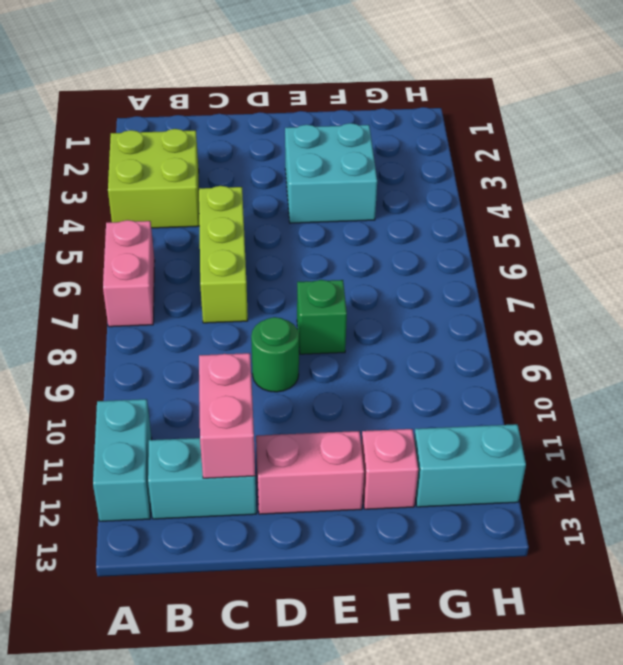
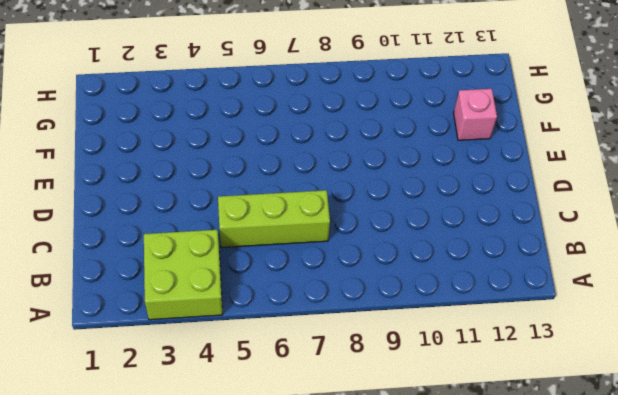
none -> pink brick A6:A7 level 1
none -> cyan brick A11:A12 level 1
none -> cyan brick B12:C12 level 1

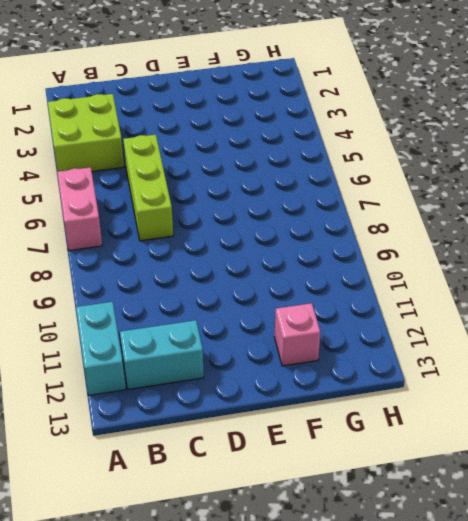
none -> green round brick D9 level 1
none -> pink brick D12:E12 level 1
none -> cyan brick E3:F4 level 1

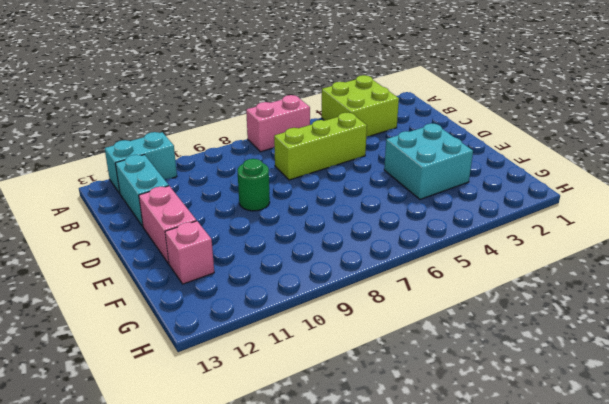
none -> green brick E8 level 1
none -> cyan brick G12:H12 level 1
none -> pink brick C11:C12 level 2

